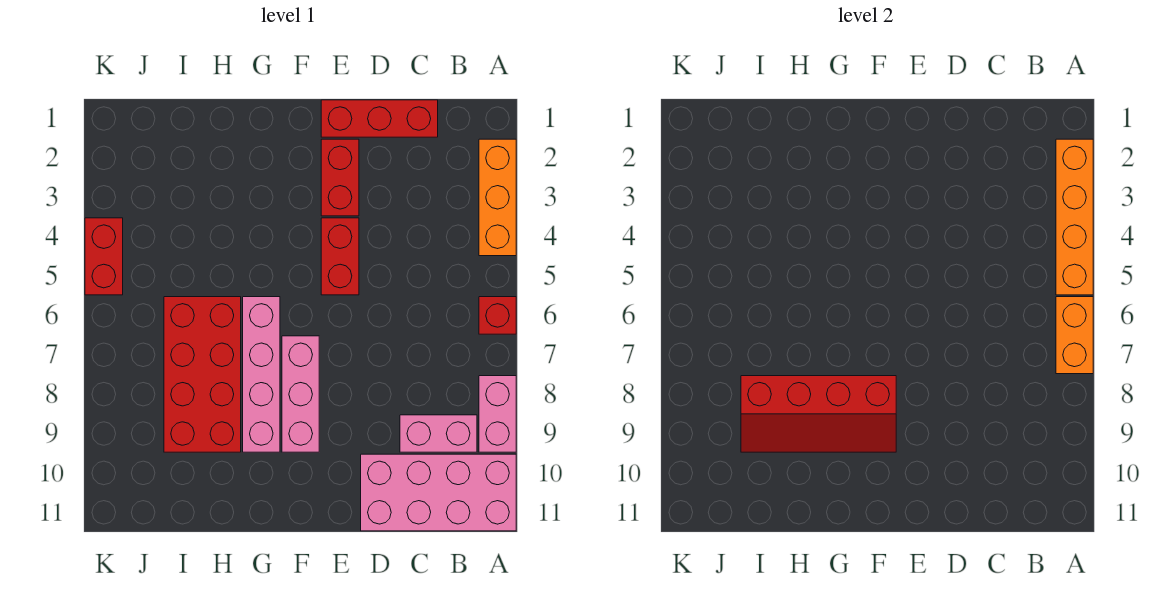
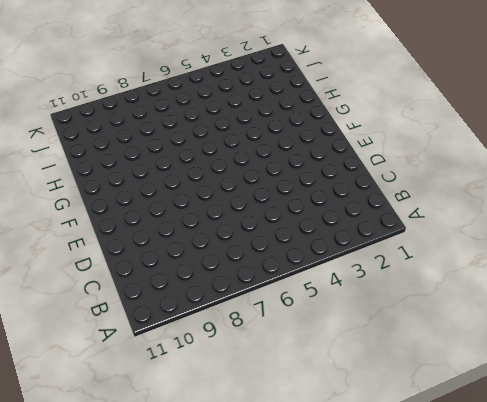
none -> orange brick A2:A4 level 1
none -> red brick A6 level 1
none -> pink brick A8:A9 level 1

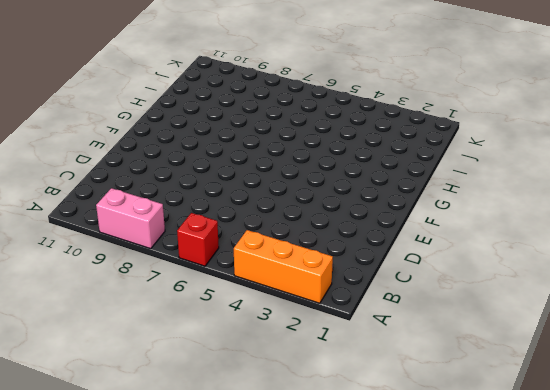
none -> pink brick A10:D11 level 1
none -> pink brick B9:C9 level 1
none -> red brick C1:E1 level 1

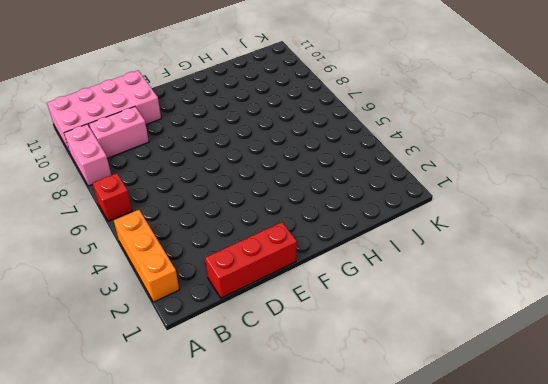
none -> red brick E2:E3 level 1
none -> red brick E4:E5 level 1
none -> pink brick F7:F9 level 1

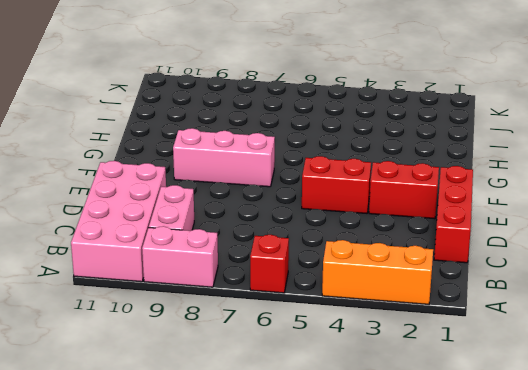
none -> pink brick G6:G9 level 1
none -> red brick H6:I9 level 1
none -> red brick K4:K5 level 1

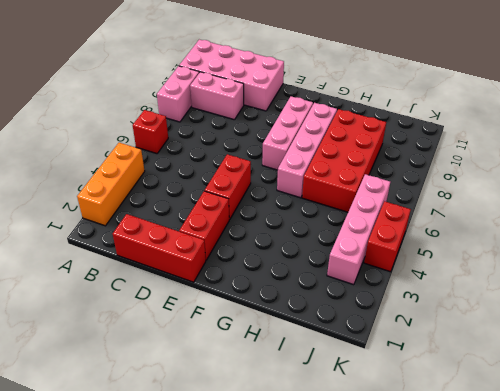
pink brick J3:J6 level 1 -> none
none -> orange brick A2:A5 level 2
none -> orange brick A6:A7 level 2
none -> red slope F8:I9 level 2 top 8

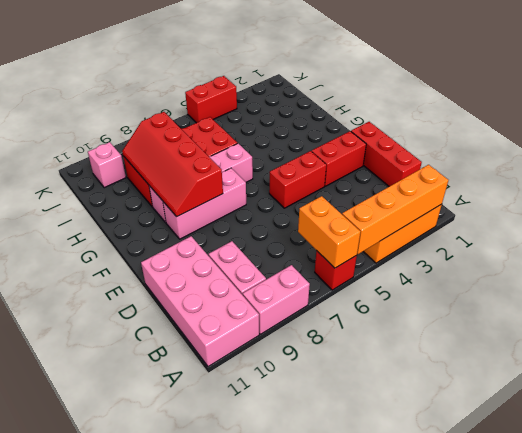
orange brick A6:B6 level 2 -> orange brick A6:A7 level 2
pink brick J10 level 1 -> none

